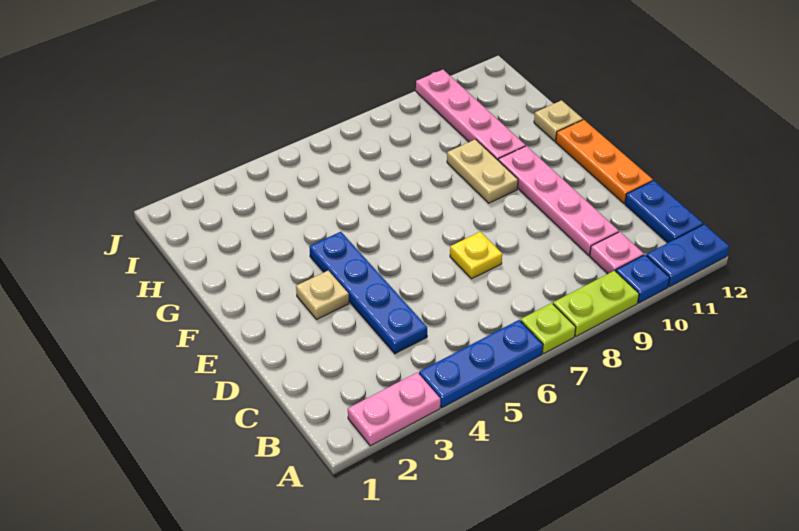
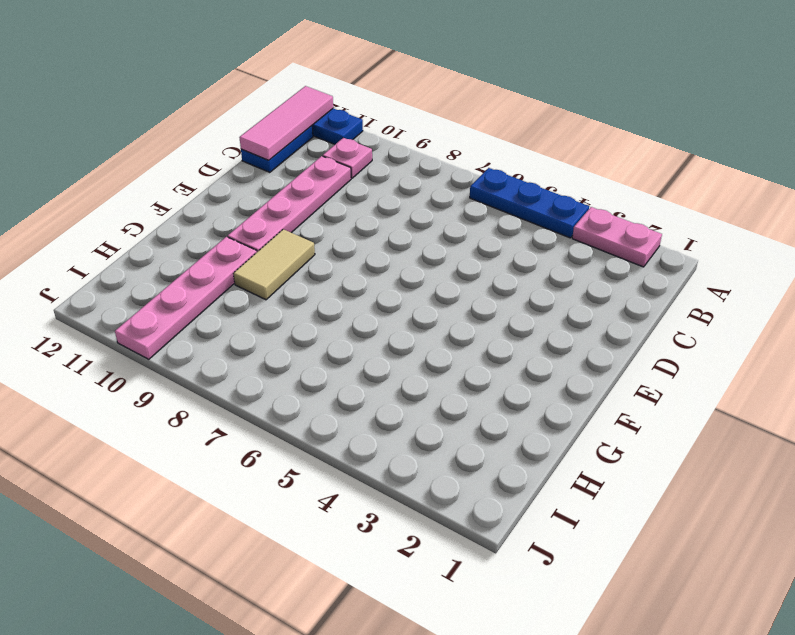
pink tile A12:C12 level 2 -> none
tan tile F9:G9 level 1 -> tan plate F9:G9 level 1
none -> lime plate A7 level 1
none -> lime plate A8:A9 level 1
none -> blue plate A10 level 1

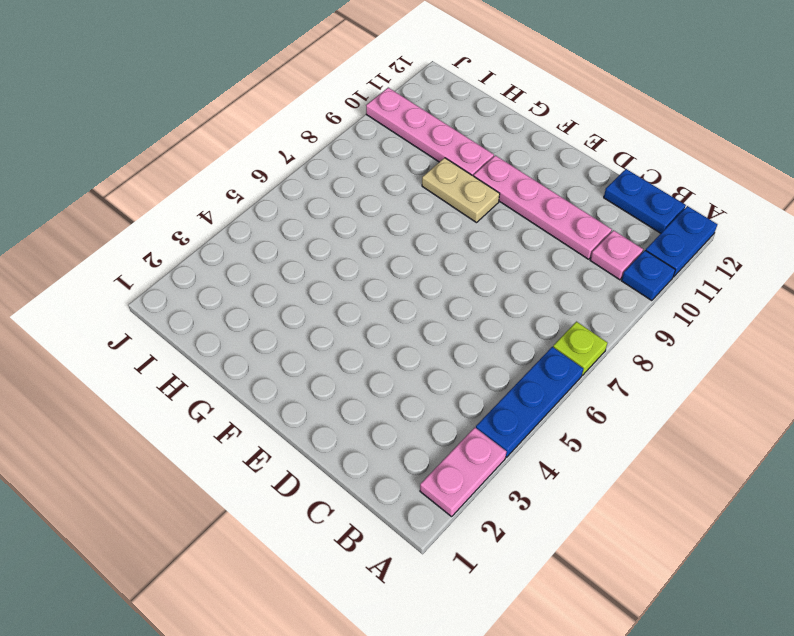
none -> lime plate A8:A9 level 1
none -> blue plate C4:F4 level 1
none -> yellow plate D7 level 1

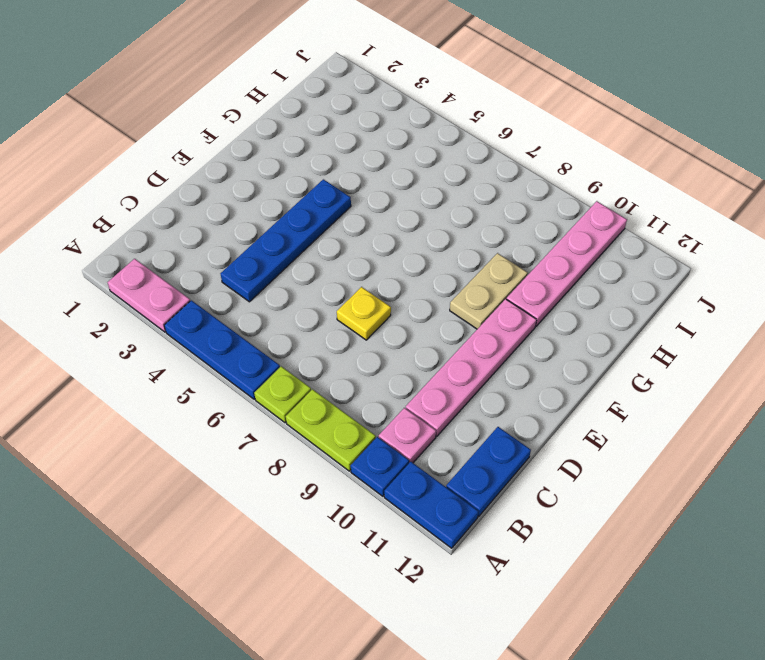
none -> orange plate D12:F12 level 1
none -> tan plate E3 level 1
none -> tan plate G12 level 1

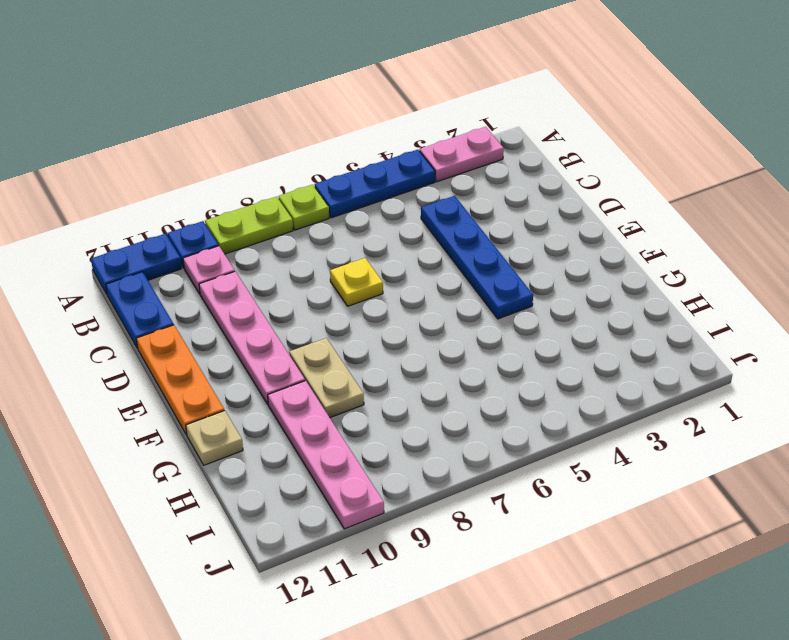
none -> tan plate E3 level 1

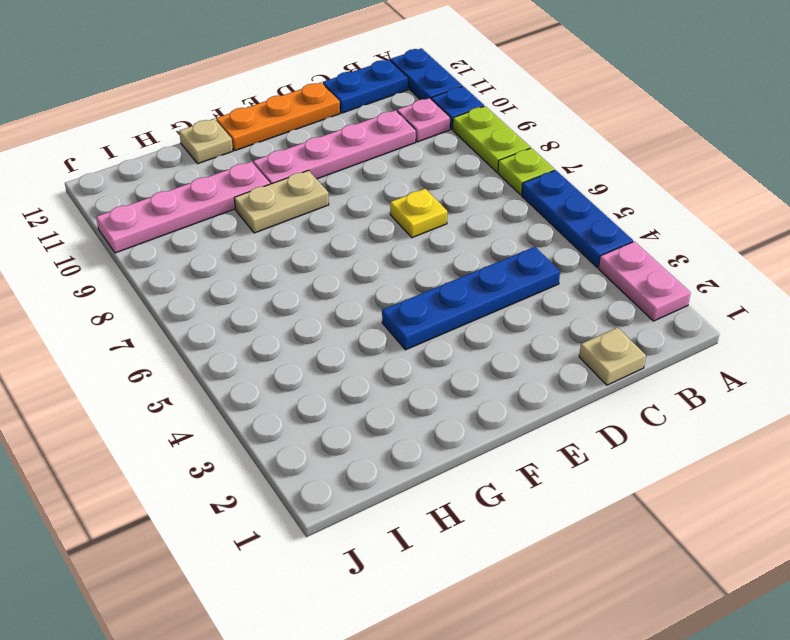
tan plate C1 level 1 -> tan plate E3 level 1

